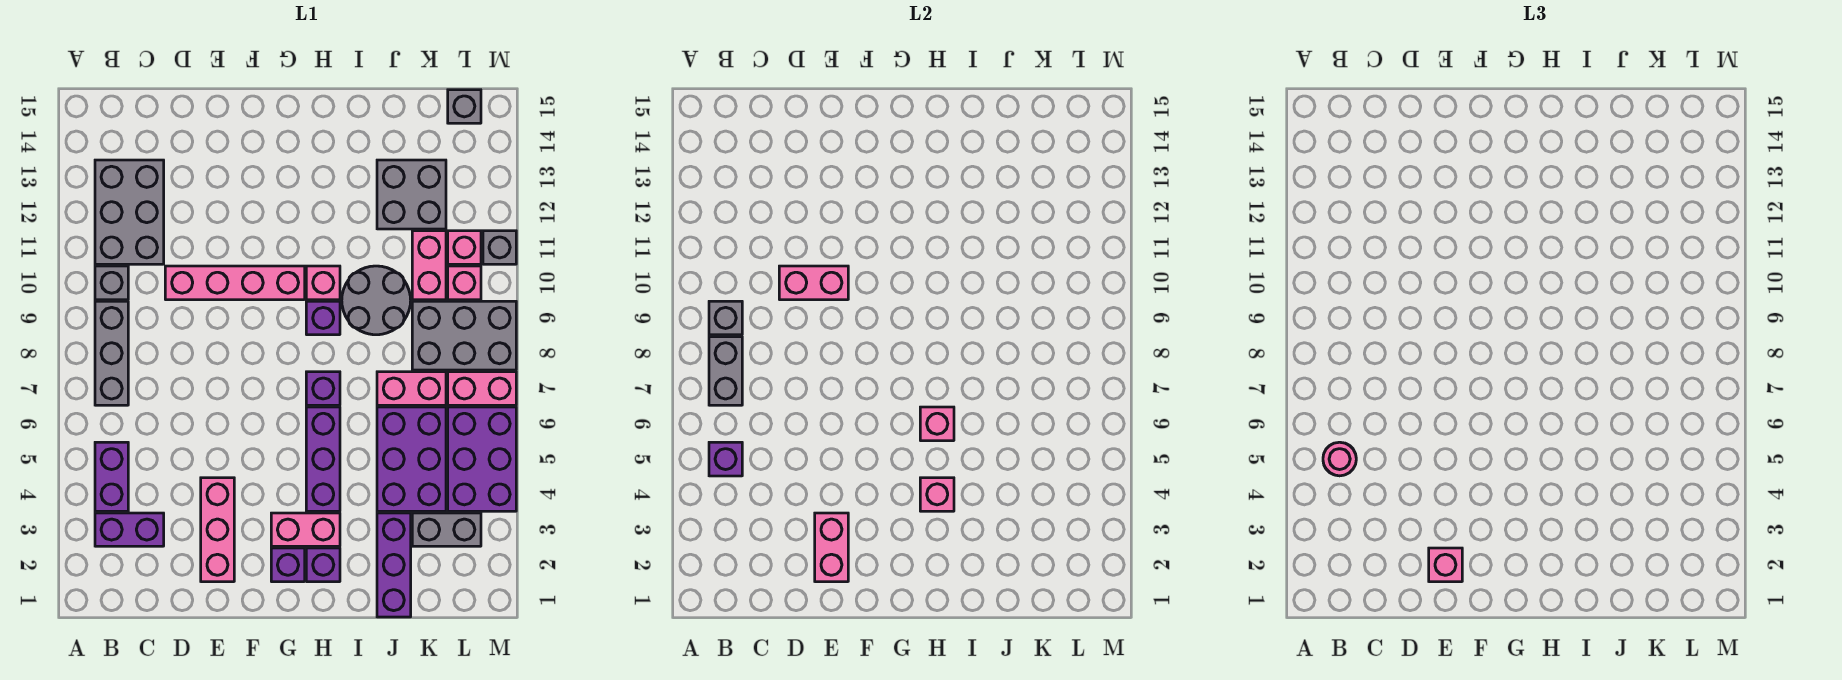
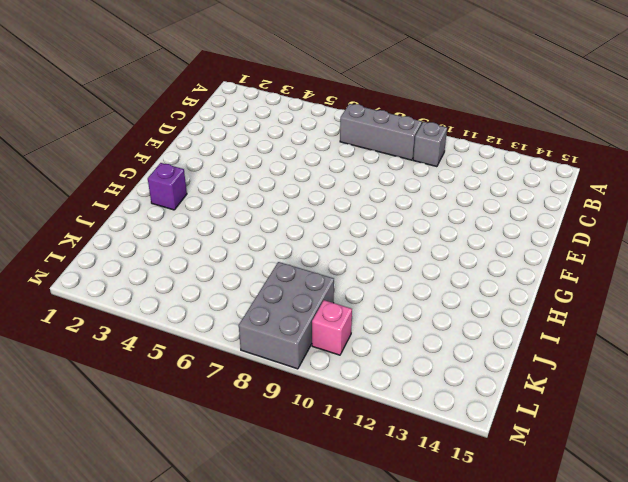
none -> purple brick B3:C3 level 1
none -> purple brick B4:B5 level 1
none -> grey brick B11:C13 level 1
none -> pink brick D10:G10 level 1

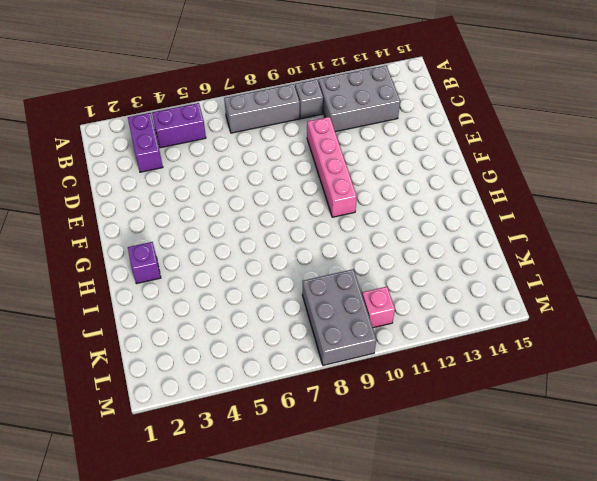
none -> pink brick E2:E4 level 1
none -> purple brick G2 level 1
none -> pink brick G3:H3 level 1
none -> purple brick H4:H6 level 1

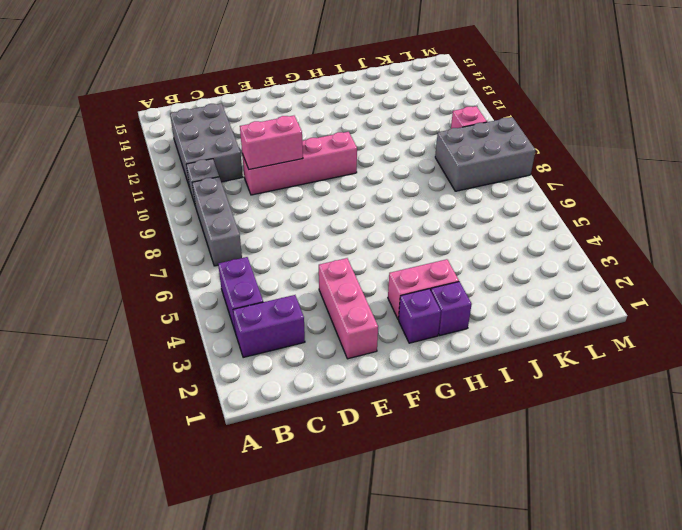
none -> purple brick H4:H6 level 1
none -> purple brick H7 level 1
none -> purple brick H9 level 1
none -> pink brick H10 level 1

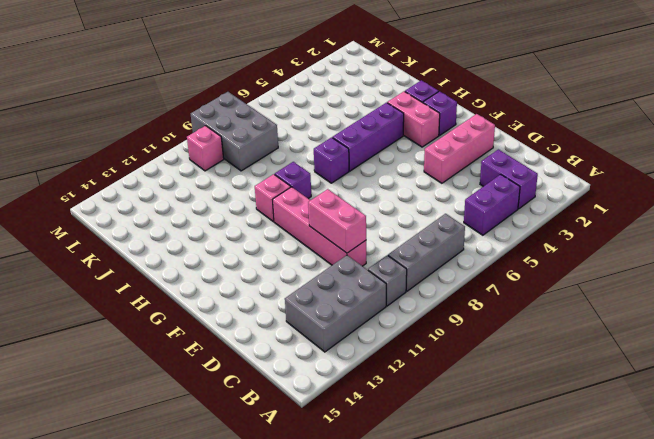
none -> grey round brick I9:J10 level 1
none -> purple brick J1:J3 level 1
none -> purple brick J4:K6 level 1
none -> pink brick J7:K7 level 1

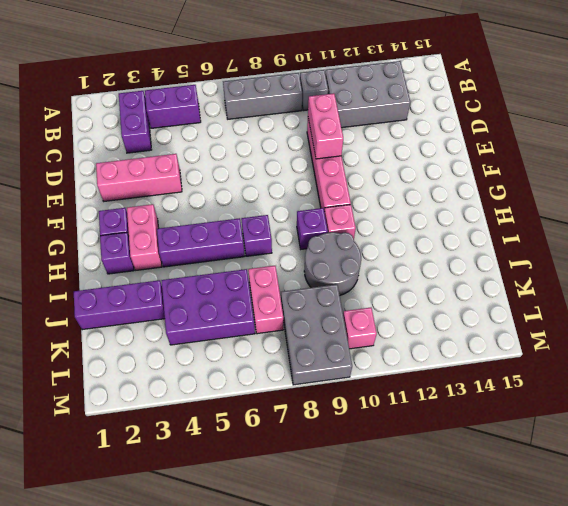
none -> grey brick J12:K13 level 1
none -> grey brick K3:L3 level 1
none -> pink brick K10:K11 level 1
none -> purple brick L4:M6 level 1

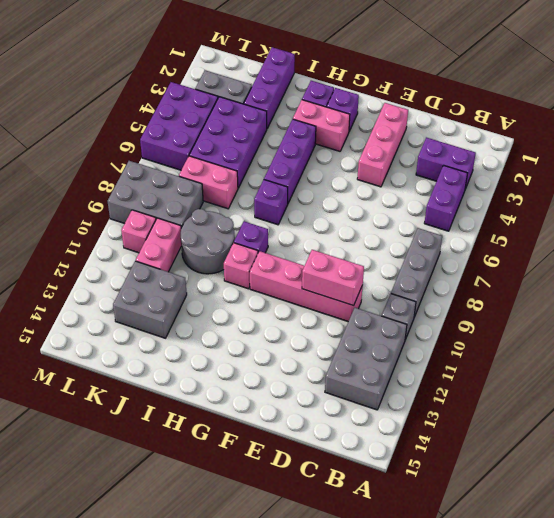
none -> pink brick L7:M7 level 1
none -> pink brick L11 level 1
none -> grey brick L15 level 1
none -> grey brick M11 level 1

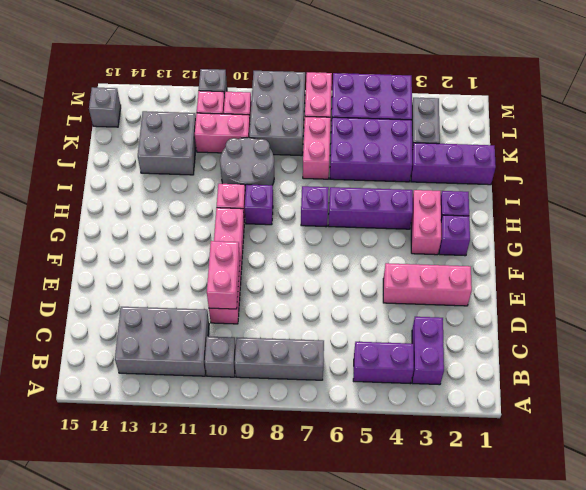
none -> purple brick B5 level 2
none -> grey brick B7:B8 level 2
none -> grey brick B9 level 2
none -> pink brick E2:E3 level 2

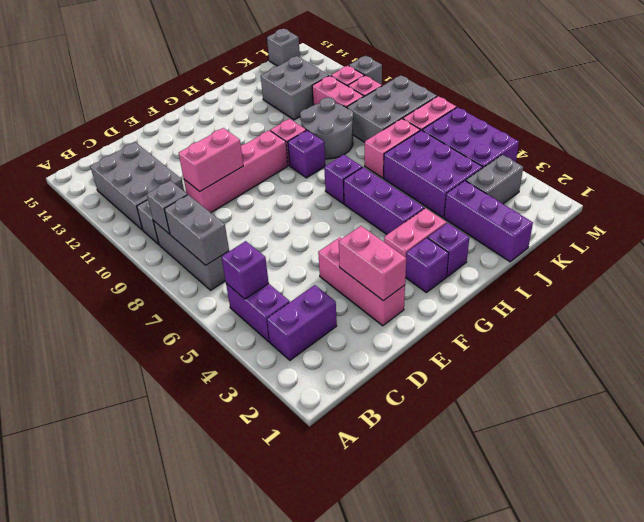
none -> pink brick H4 level 2
none -> pink brick H6 level 2
none -> pink round brick B5 level 3
none -> pink brick E2 level 3

